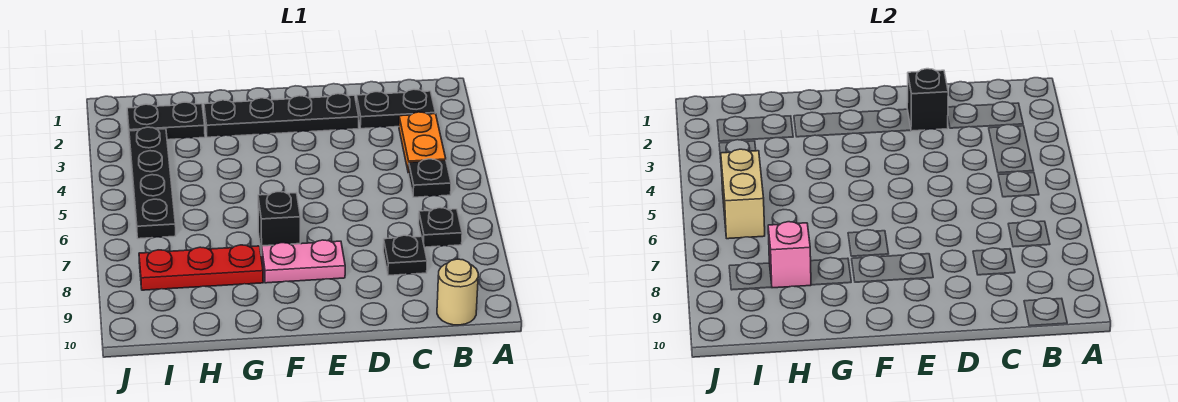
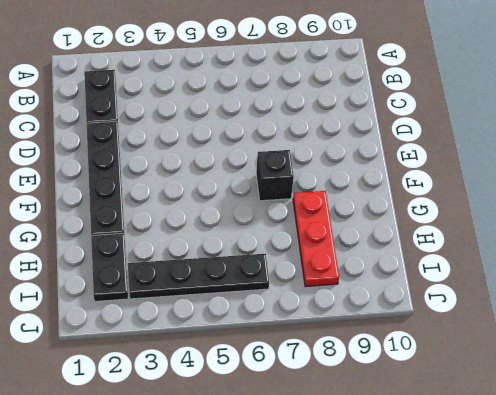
none -> orange plate B3:B4 level 1
none -> black plate B5 level 1
none -> black plate B7 level 1

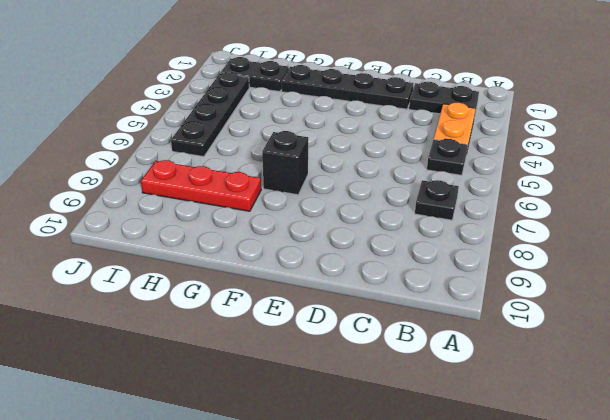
none -> tan round brick B10 level 1
none -> black plate C8 level 1
none -> pink plate E8:F8 level 1

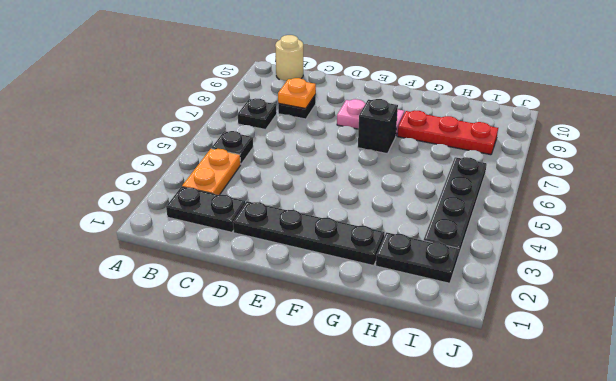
orange plate C8 level 2 -> none
none -> black brick D2 level 2
none -> pink brick H8 level 2
none -> tan brick I5:I6 level 2

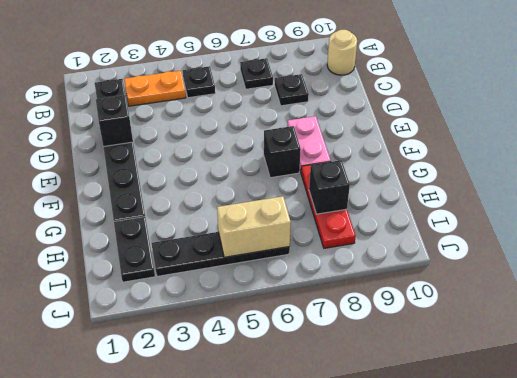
black brick H8 level 2 -> pink brick H8 level 2

